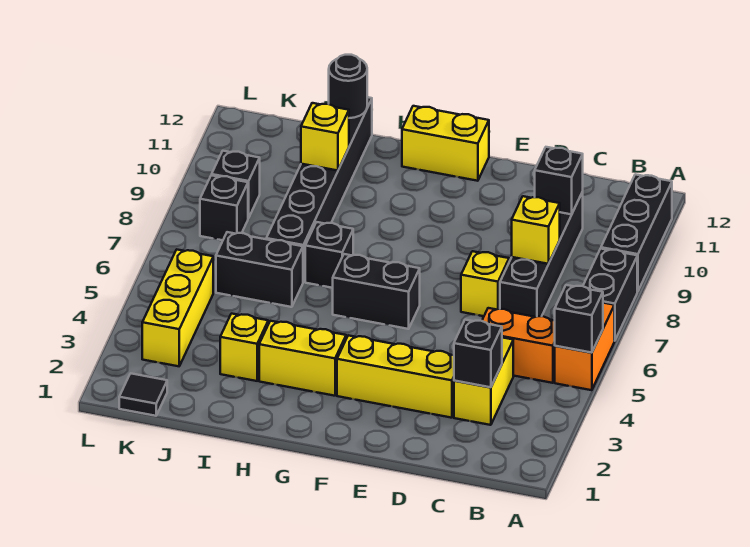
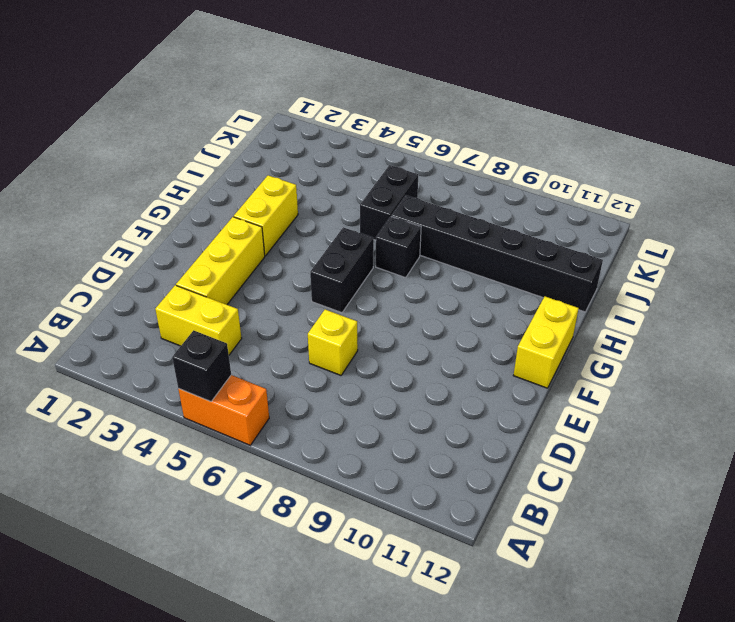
none -> black brick A7:A8 level 1
none -> black brick A9:A11 level 1
none -> orange brick B5:C5 level 1

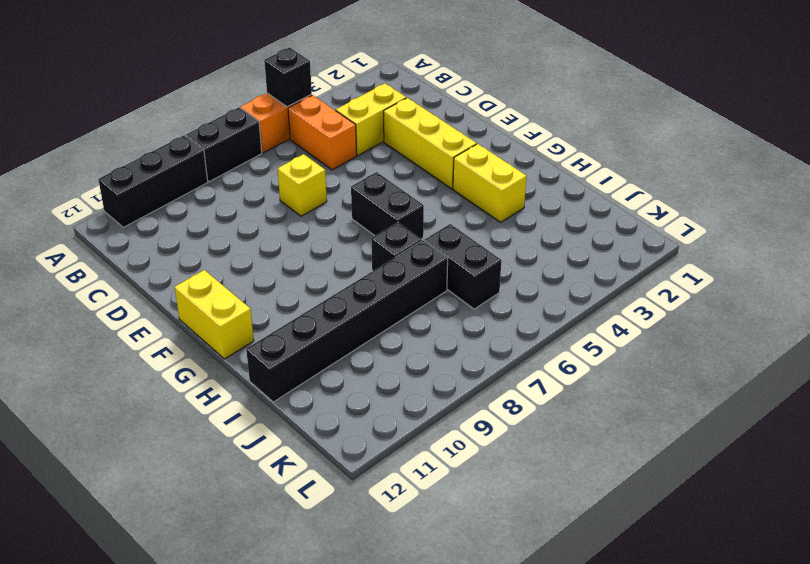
none -> black brick C7:C10 level 1
none -> yellow brick I3 level 1
none -> black tile K1 level 1

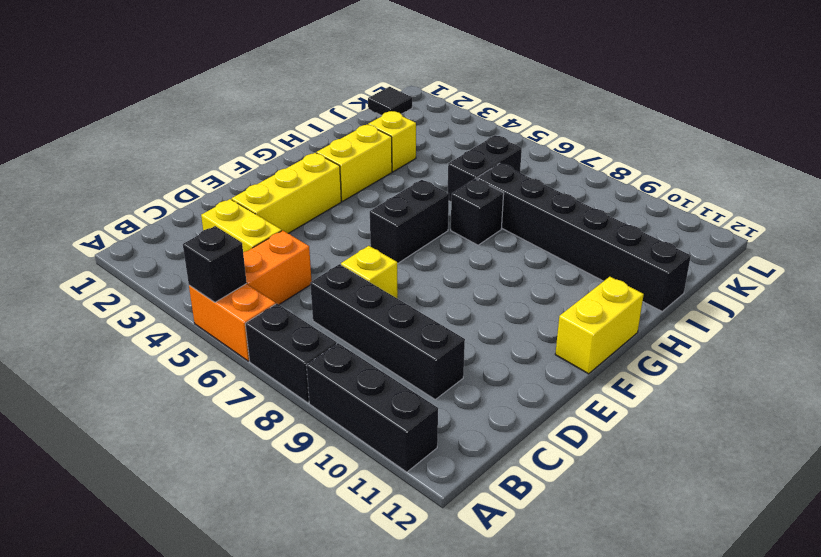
none -> yellow brick K3:K5 level 1
none -> black brick K8 level 1
none -> black brick K9 level 1

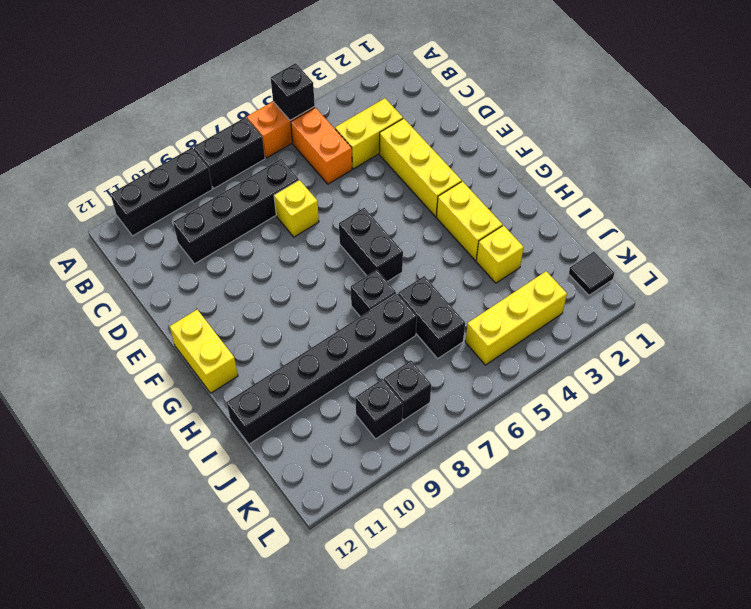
none -> black brick C3 level 2
none -> yellow brick C8 level 2
none -> black brick C10 level 2

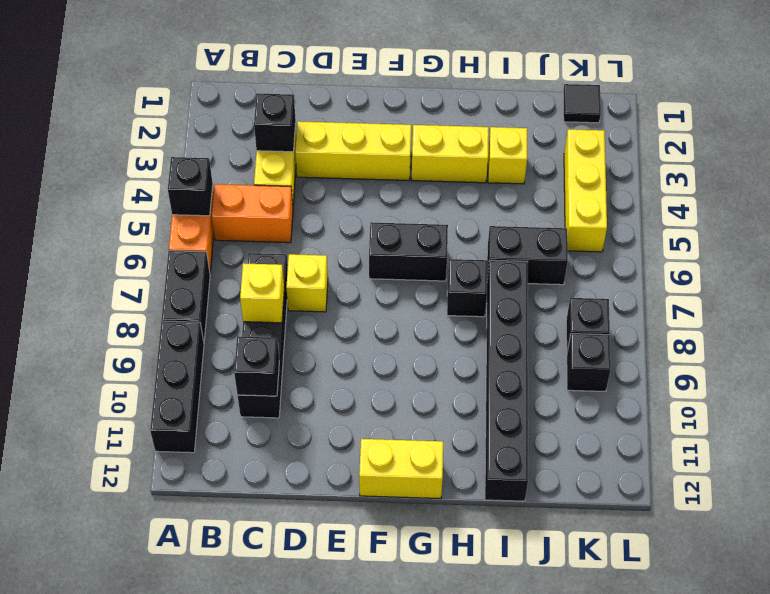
none -> yellow brick I10 level 2
none -> black round brick I12 level 2

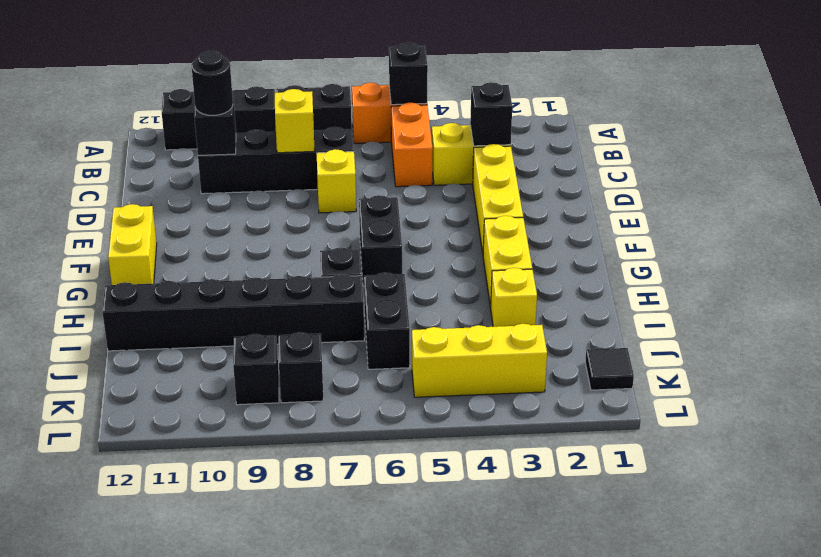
black round brick C10 level 3 -> black round brick I12 level 2
none -> yellow brick I10 level 2

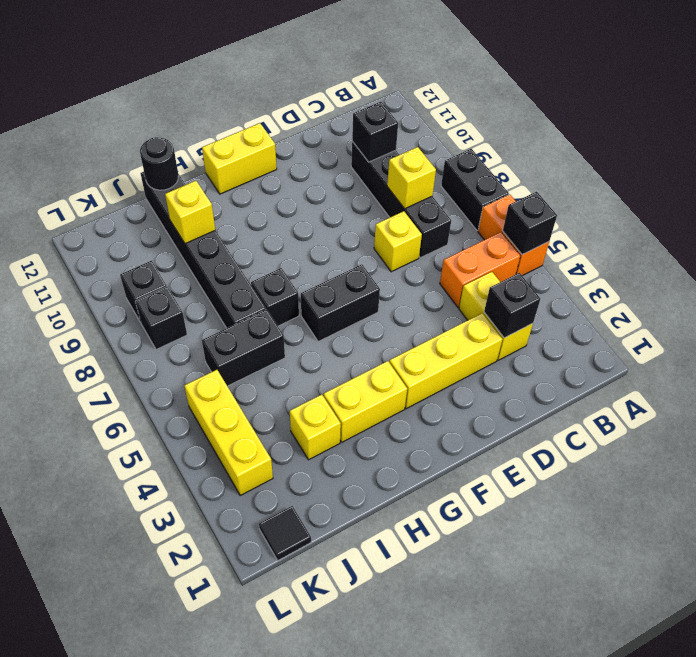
none -> black brick A9:A11 level 1

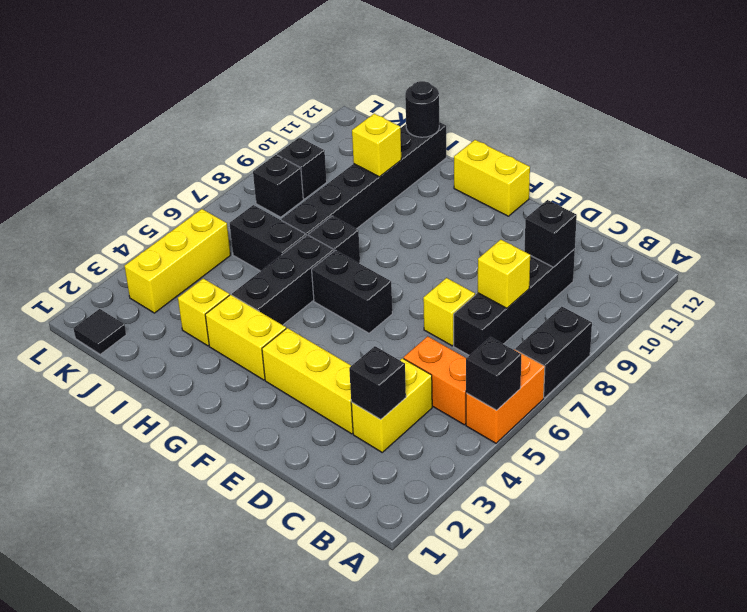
black brick H4:H6 level 1 -> black brick A9:A11 level 1

